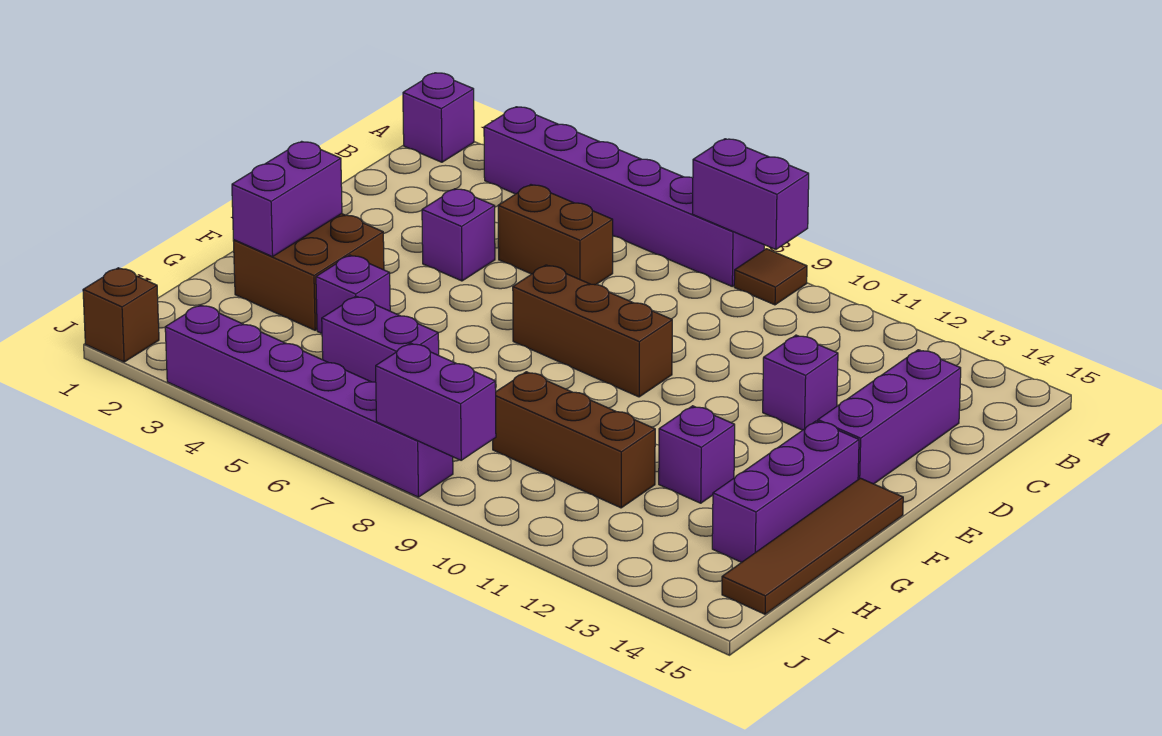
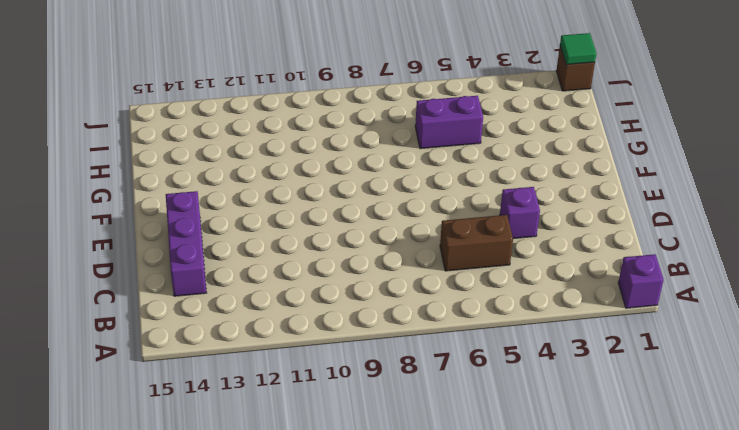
green tile J1 level 2 -> none
none -> purple brick A3:A8 level 1
none -> brown tile A9 level 1
none -> purple brick D12 level 1

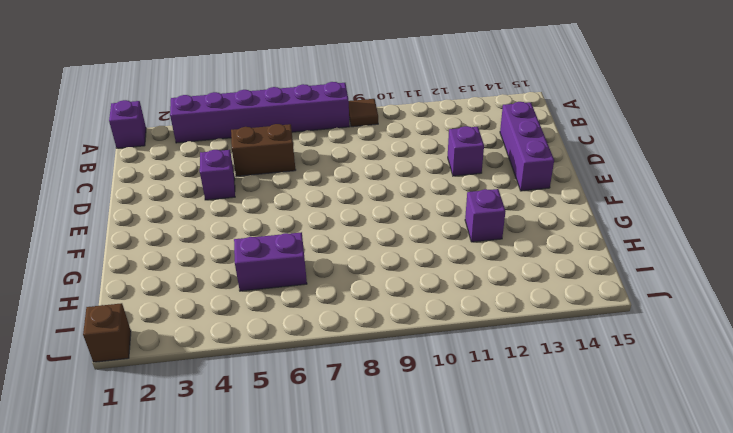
none -> brown brick E7:E9 level 1
none -> brown brick F2:G3 level 1
none -> purple brick F14:H14 level 1

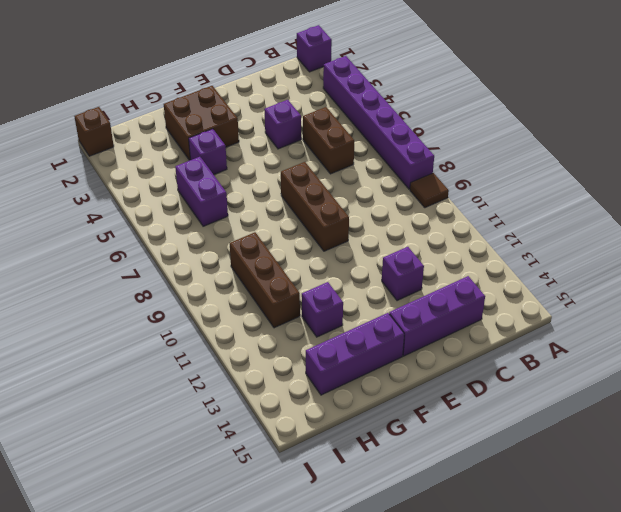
none -> brown tile F15:I15 level 1
none -> purple brick J3:J8 level 1
none -> purple brick A8:A9 level 2

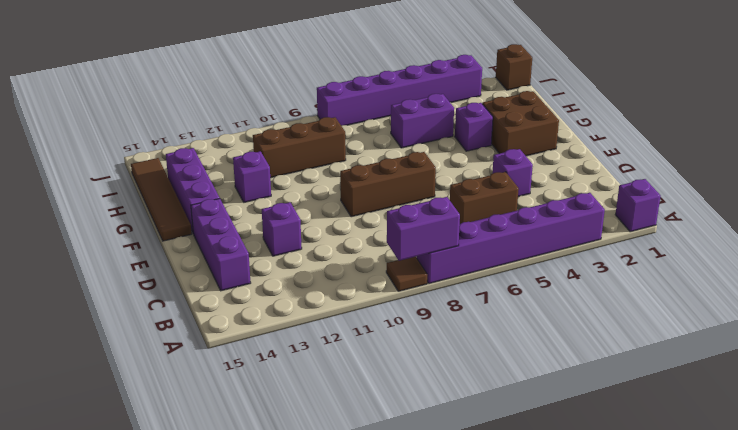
none -> purple brick F2:G2 level 2
none -> purple brick J8:J9 level 2

